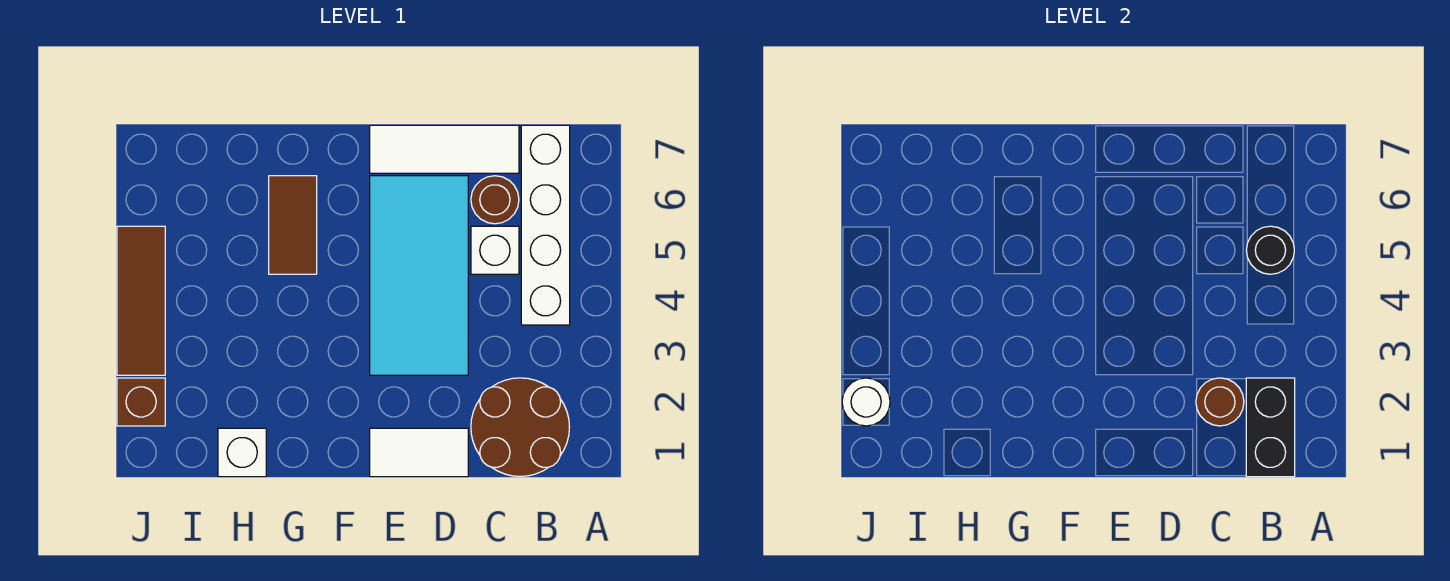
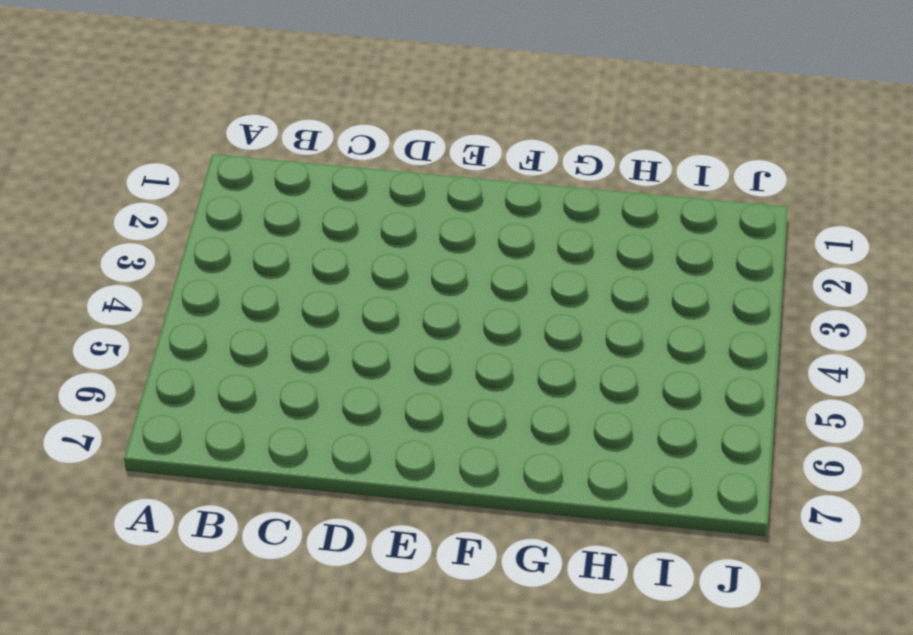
none -> brown round brick B1:C2 level 1
none -> white brick B4:B7 level 1
none -> white brick C5 level 1

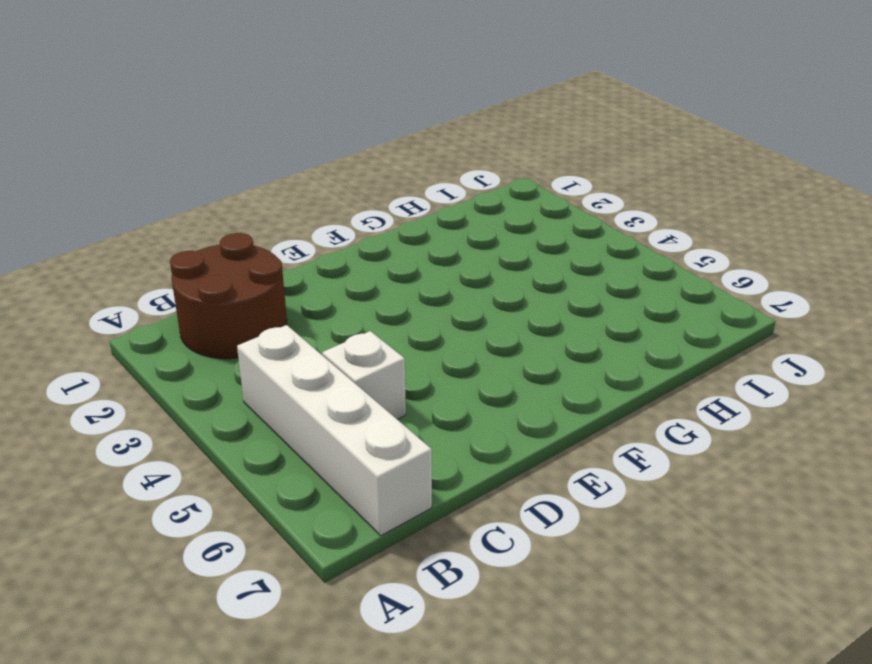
none -> brown round brick C6 level 1
none -> white tile C7:E7 level 1
none -> white tile D1:E1 level 1

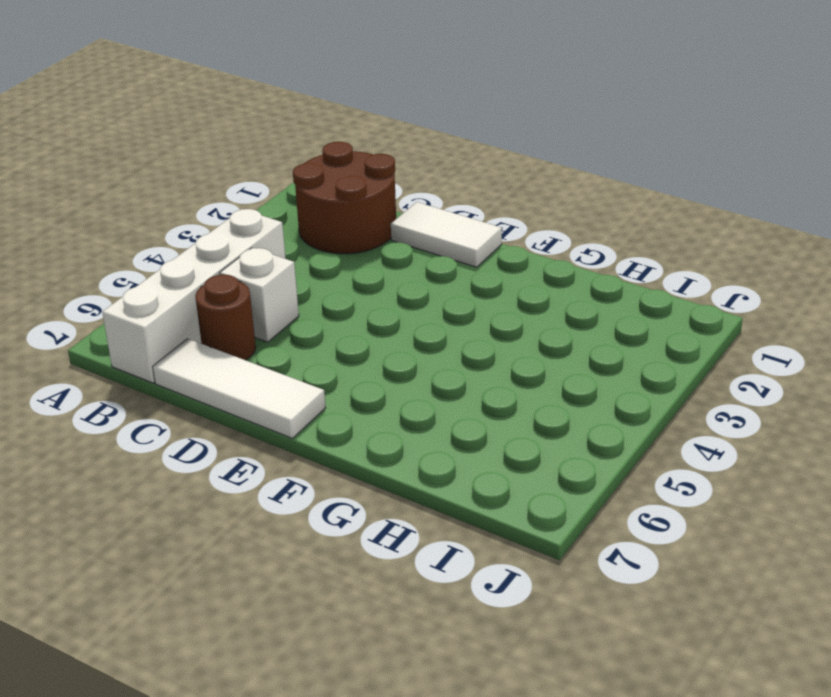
none -> cyan tile D3:E6 level 1
none -> brown tile G5:G6 level 1
none -> white brick H1 level 1

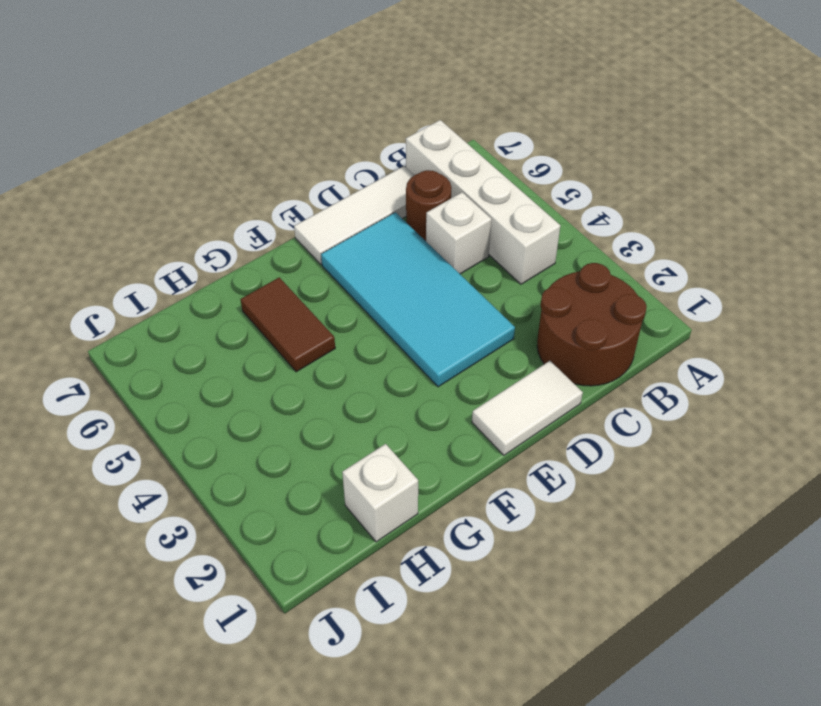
none -> brown brick J2 level 1
none -> brown tile J3:J5 level 1
none -> black brick B1:B2 level 2

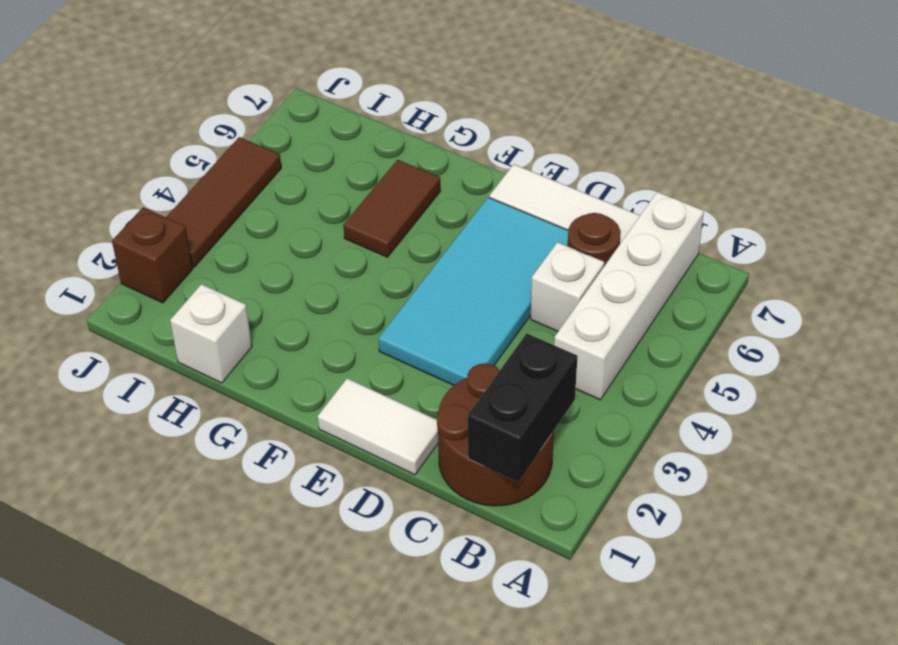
none -> black round brick B5 level 2
none -> brown round brick C2 level 2
none -> white round brick J2 level 2

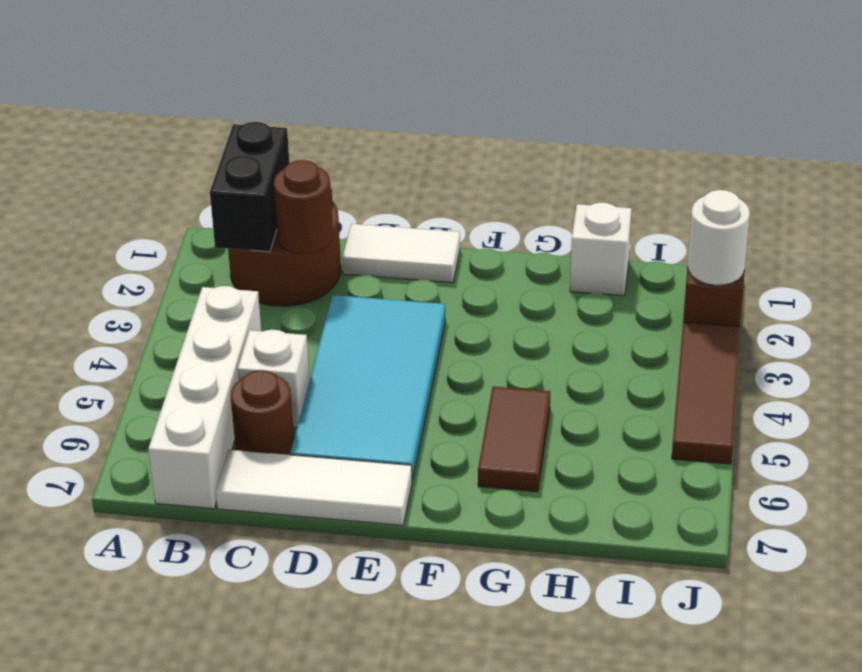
none -> black round brick B5 level 2

